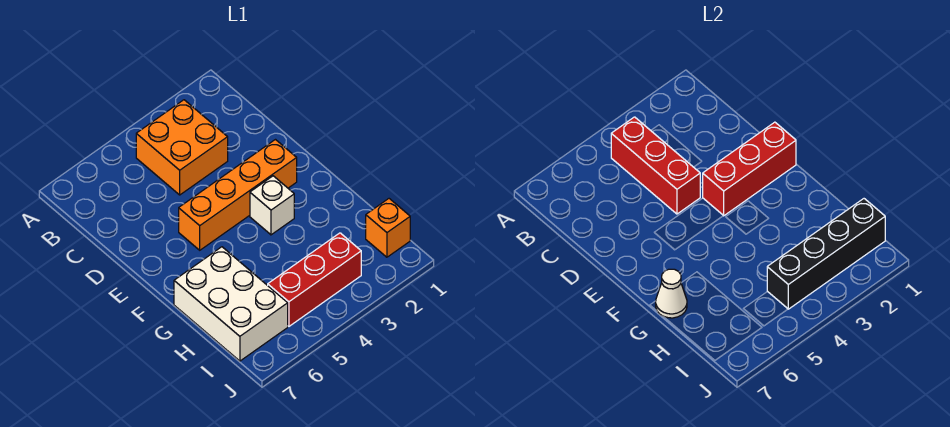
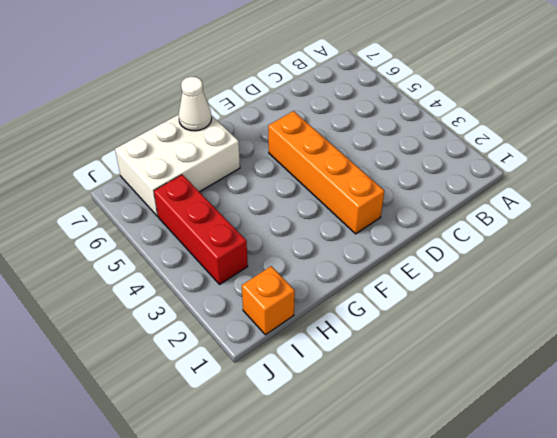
none -> orange brick B3:C4 level 1
none -> white brick F3 level 1

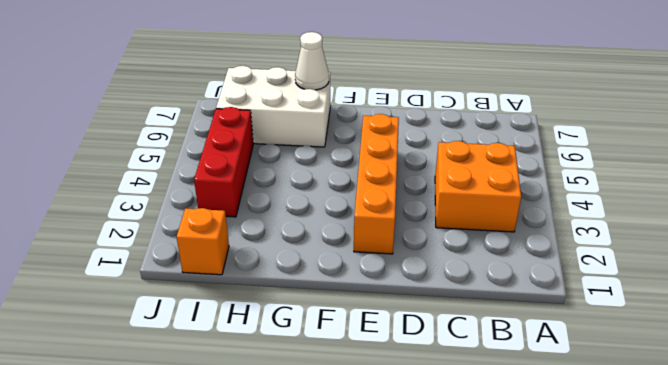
none -> white brick F3 level 1
none -> red brick B4:D4 level 2

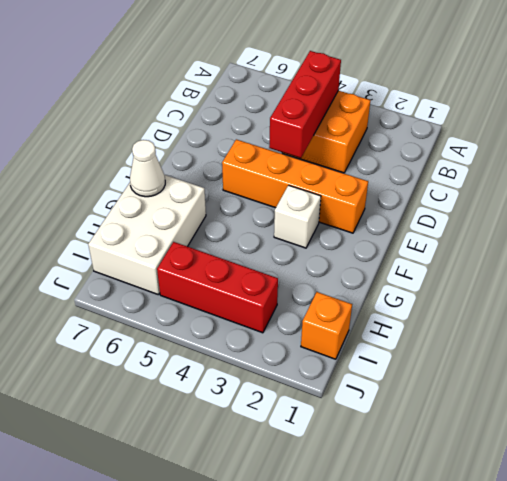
none -> red brick E1:E3 level 2
none -> black brick I1:I4 level 2

